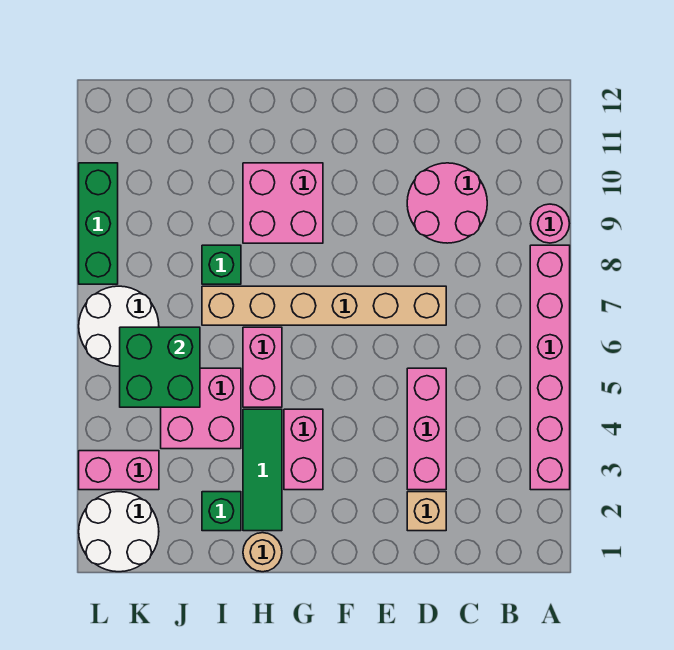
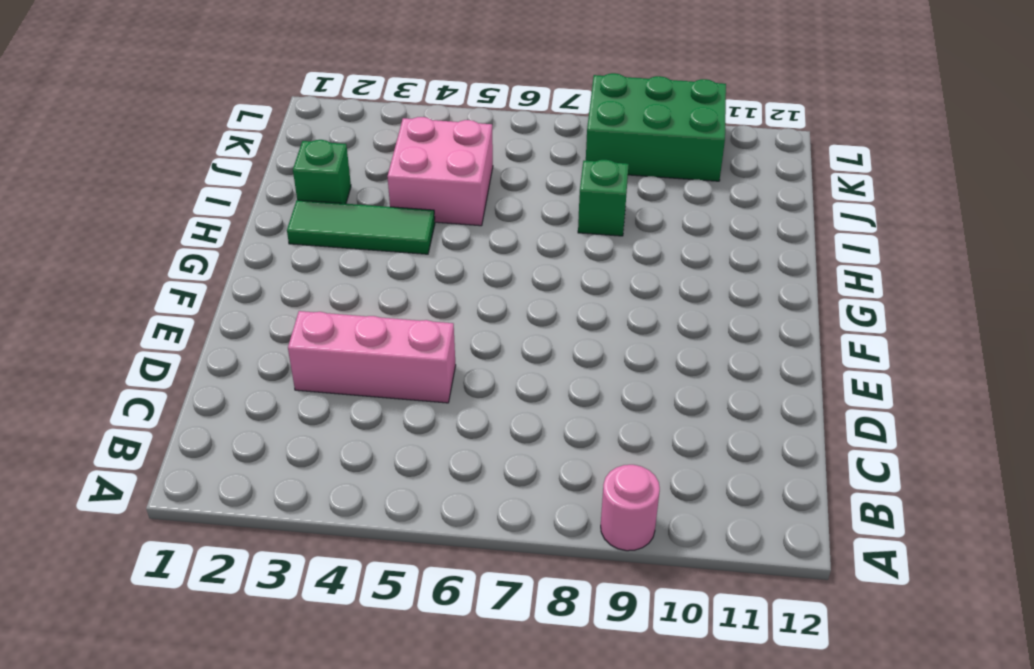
green brick K8:L10 level 1 -> green brick L8:L10 level 1
none -> pink brick A3:A8 level 1
none -> pink round brick C9:D10 level 1
none -> tan brick D2 level 1

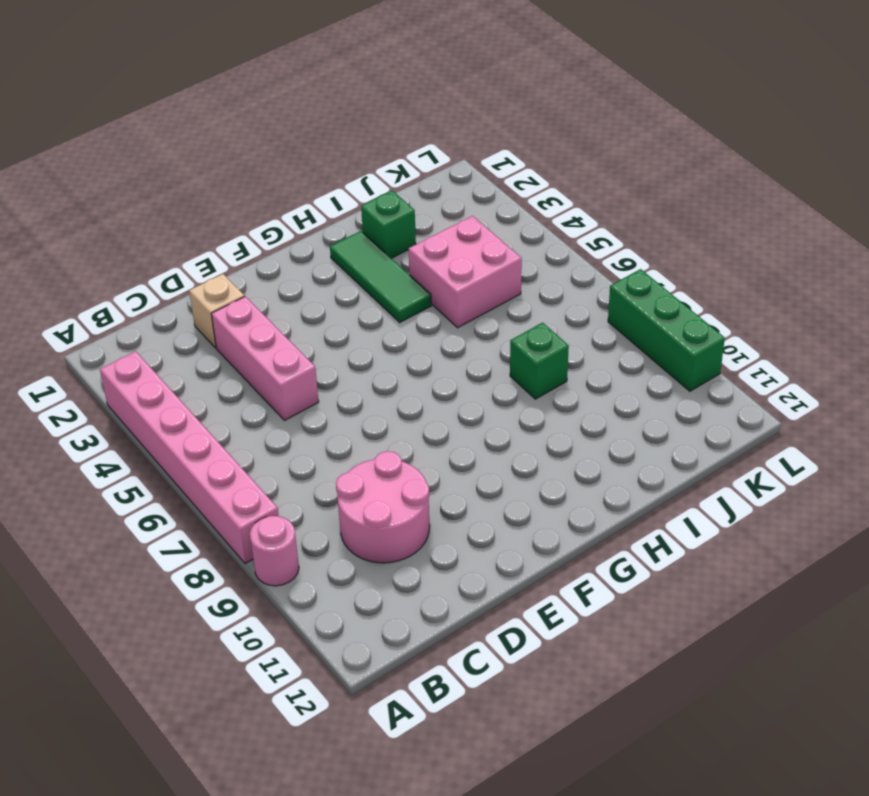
none -> tan brick D7:I7 level 1
none -> pink brick G3:G4 level 1
none -> pink brick G9:H10 level 1

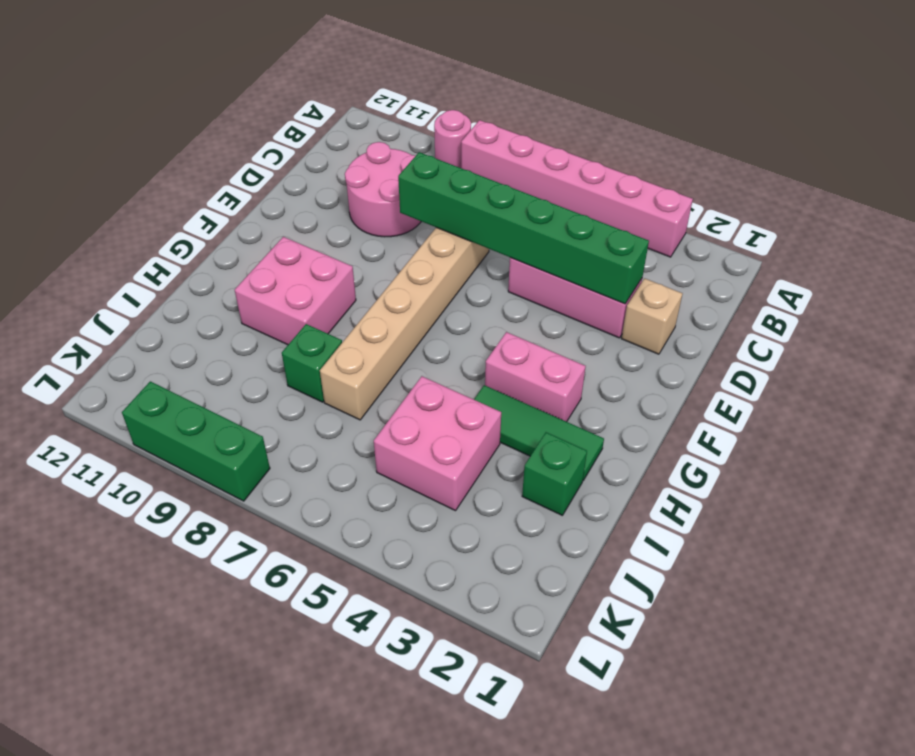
green brick D3:D8 level 2 -> none
none -> tan round brick H1 level 1
none -> pink brick H5:H6 level 1
none -> white round brick K1:L2 level 1

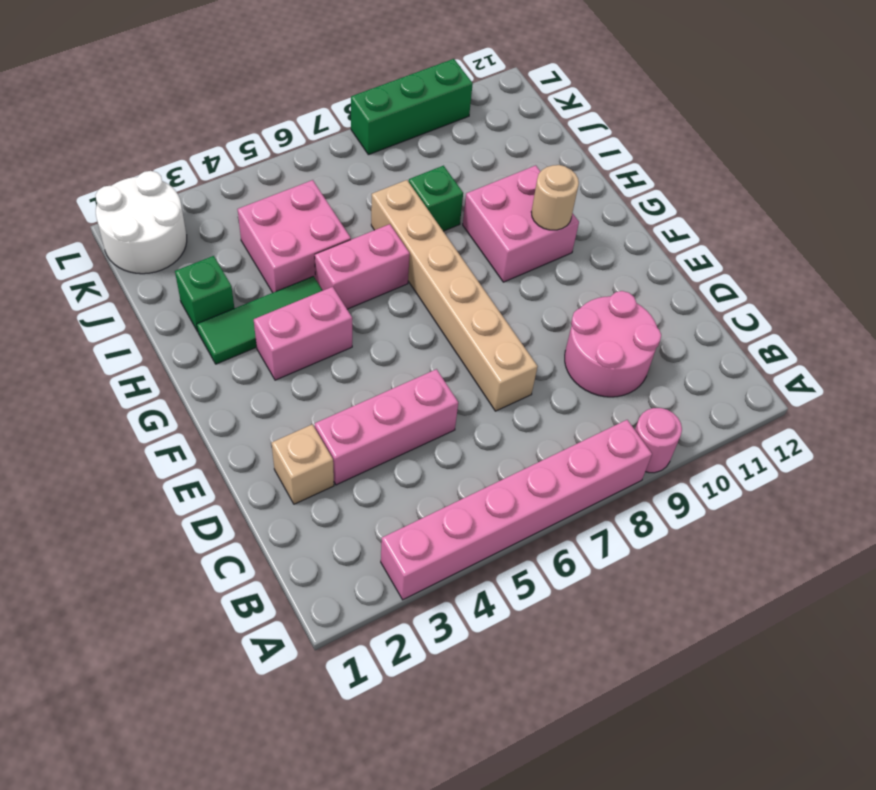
tan round brick G10 level 2 -> tan round brick H1 level 1
none -> pink brick K3:L3 level 1
none -> white round brick K6:L7 level 1
none -> green brick J5:K6 level 2

